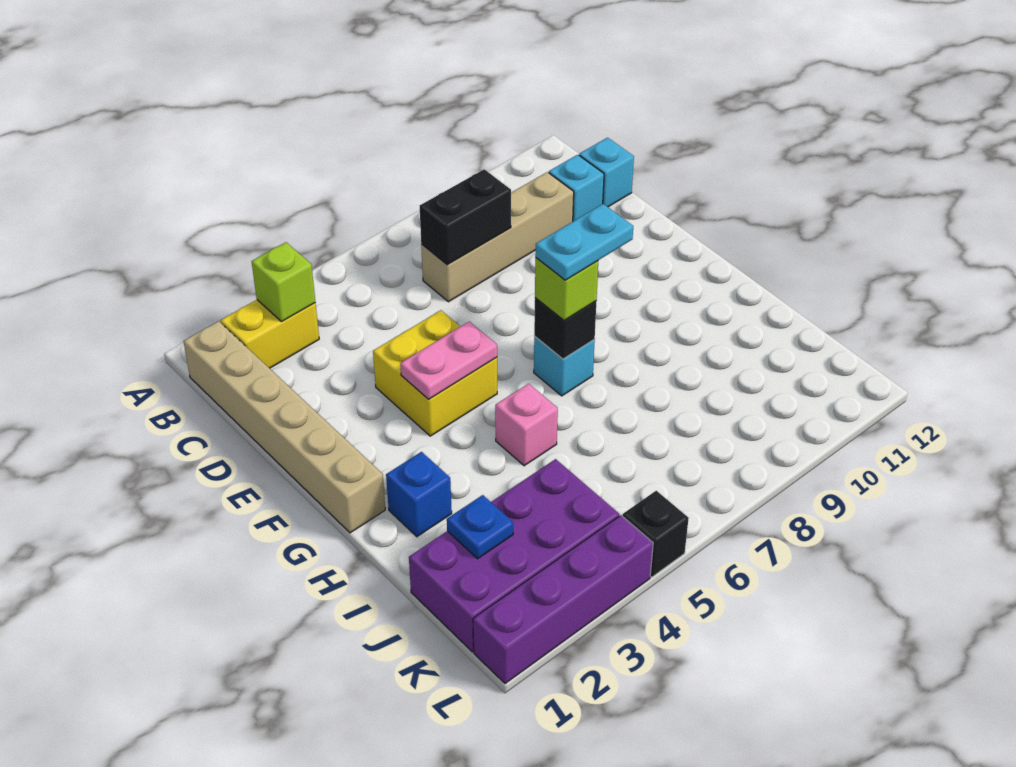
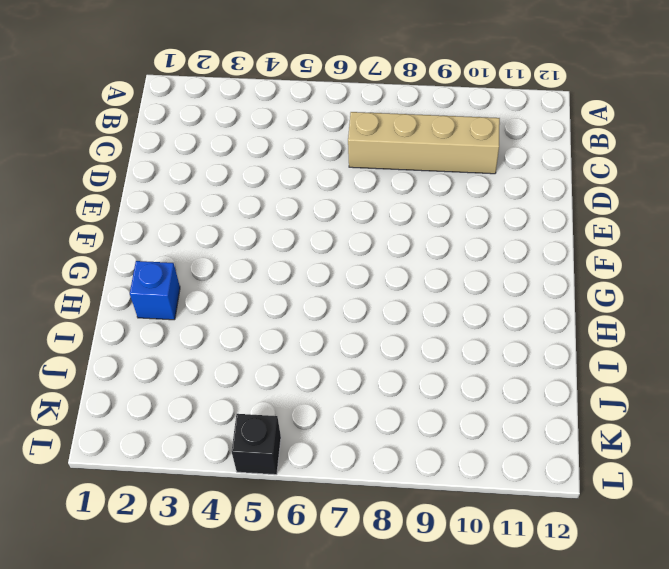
none -> tan brick B1:G1 level 1
none -> yellow brick B2:B3 level 1
none -> cyan brick C11 level 1

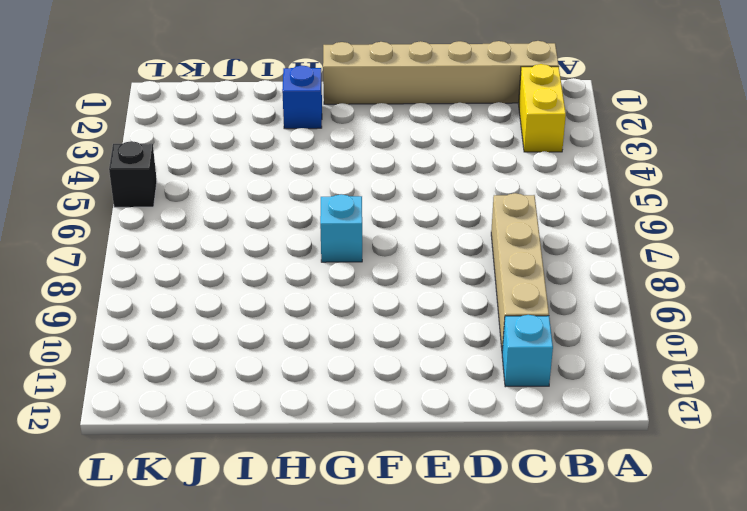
none -> cyan brick C12 level 1
none -> yellow brick E4:F5 level 1
none -> pink brick H5 level 1

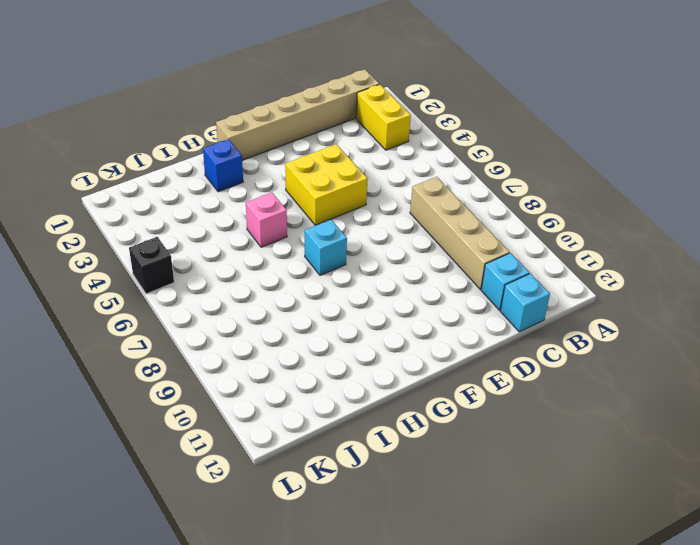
none -> purple brick J1:K4 level 1
none -> purple brick L1:L4 level 1
none -> lime brick B3 level 2

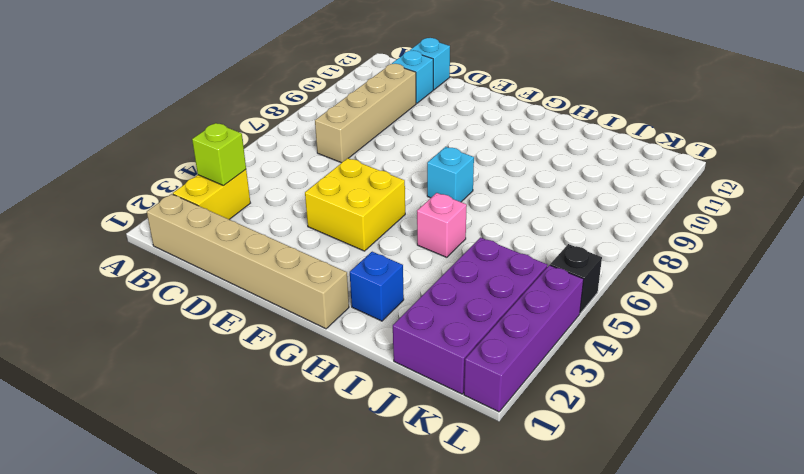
none -> black brick C7:C8 level 2
none -> pink plate F4:F5 level 2
none -> black brick G7 level 2

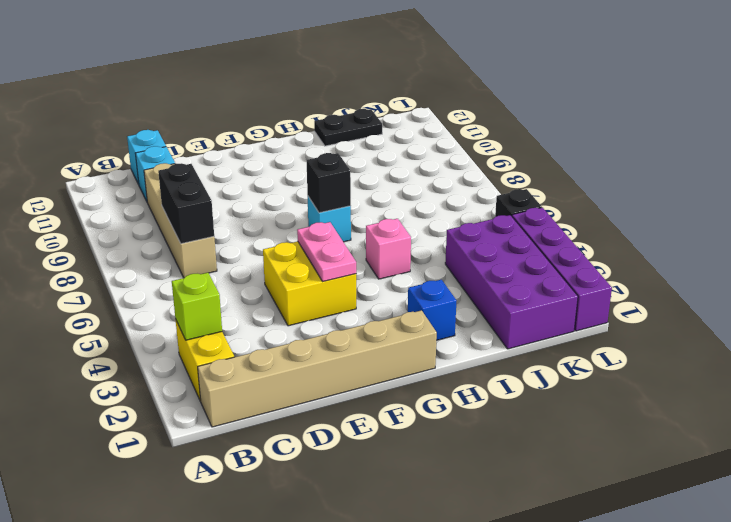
black plate I12:J12 level 1 -> none
none -> blue plate J2 level 2
none -> lime brick G7 level 3
none -> cyan plate G7:G8 level 4

